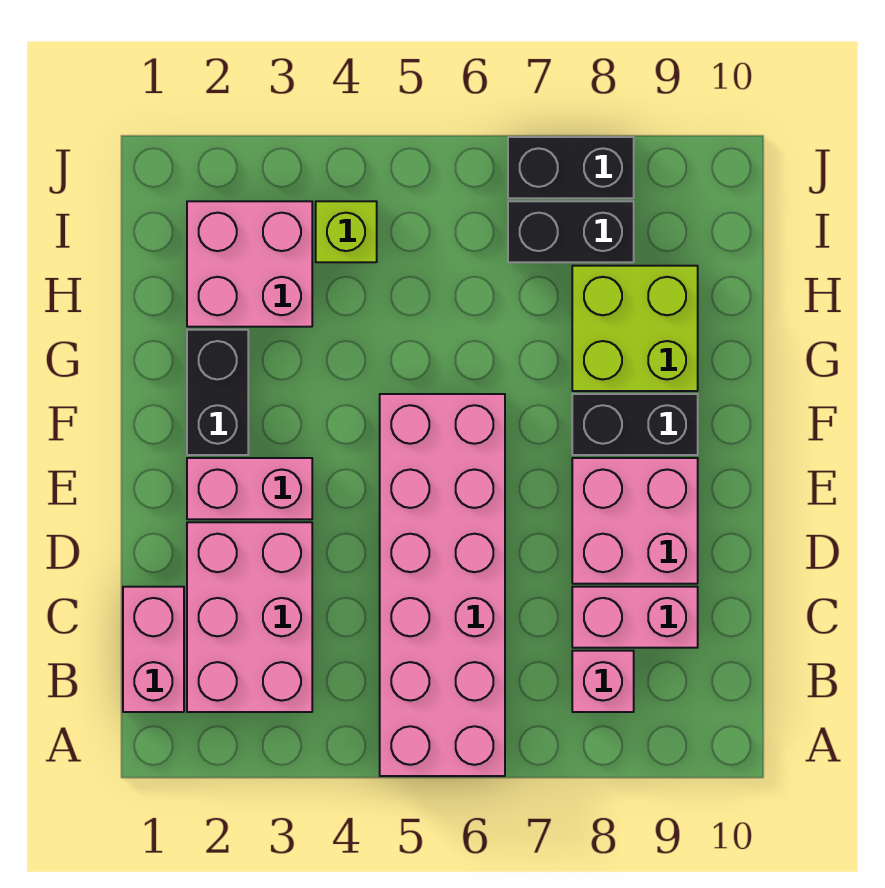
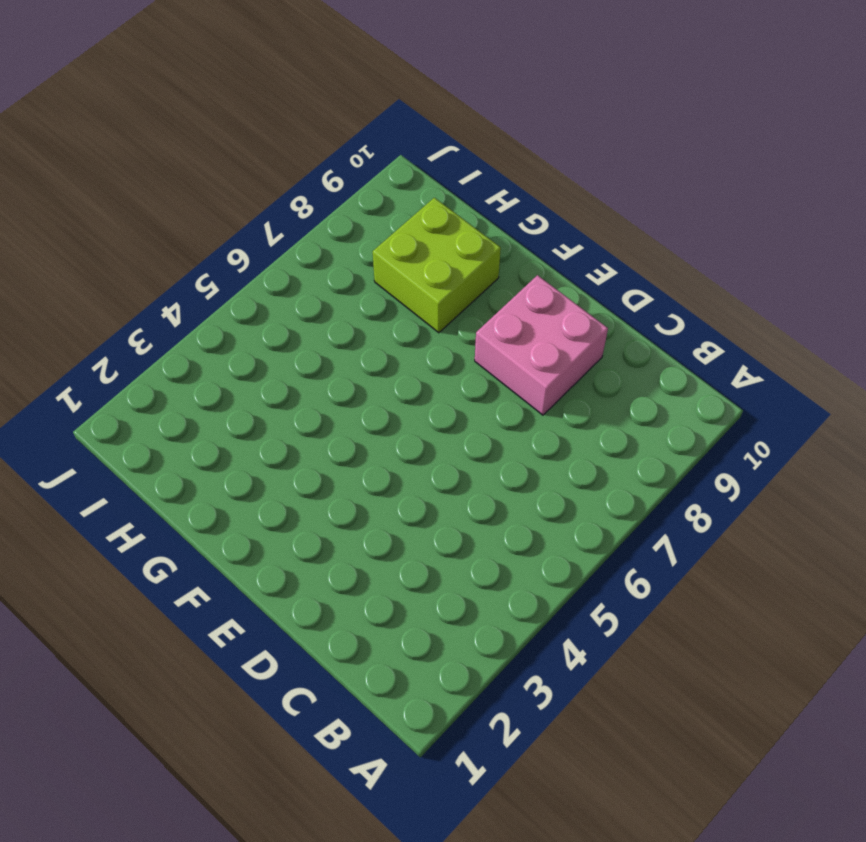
none -> pink brick A5:F6 level 1
none -> pink brick B1:C1 level 1
none -> pink brick B2:D3 level 1

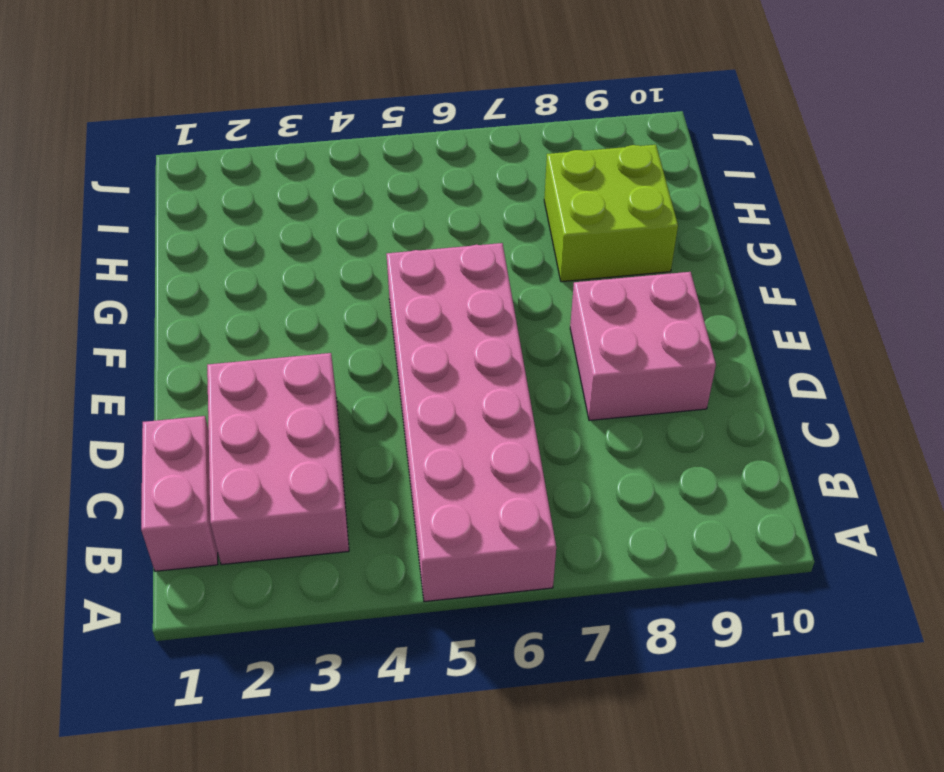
none -> pink brick B8 level 1
none -> pink brick C8:C9 level 1
none -> pink brick E2:E3 level 1

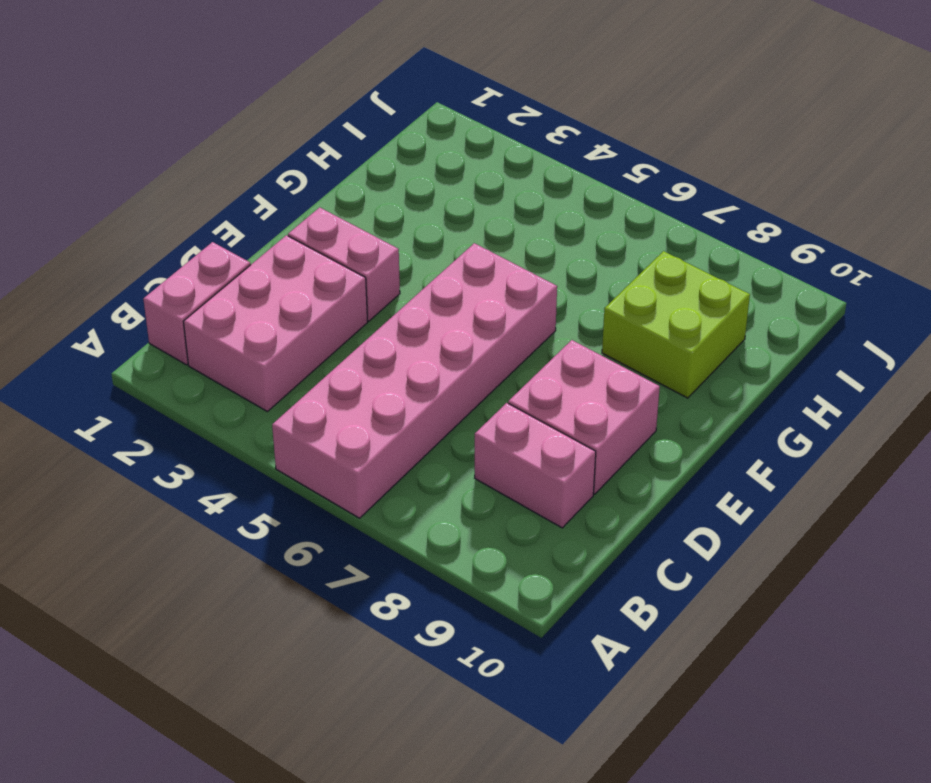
none -> pink brick B8 level 1
none -> black brick F2:G2 level 1
none -> black brick F8:F9 level 1

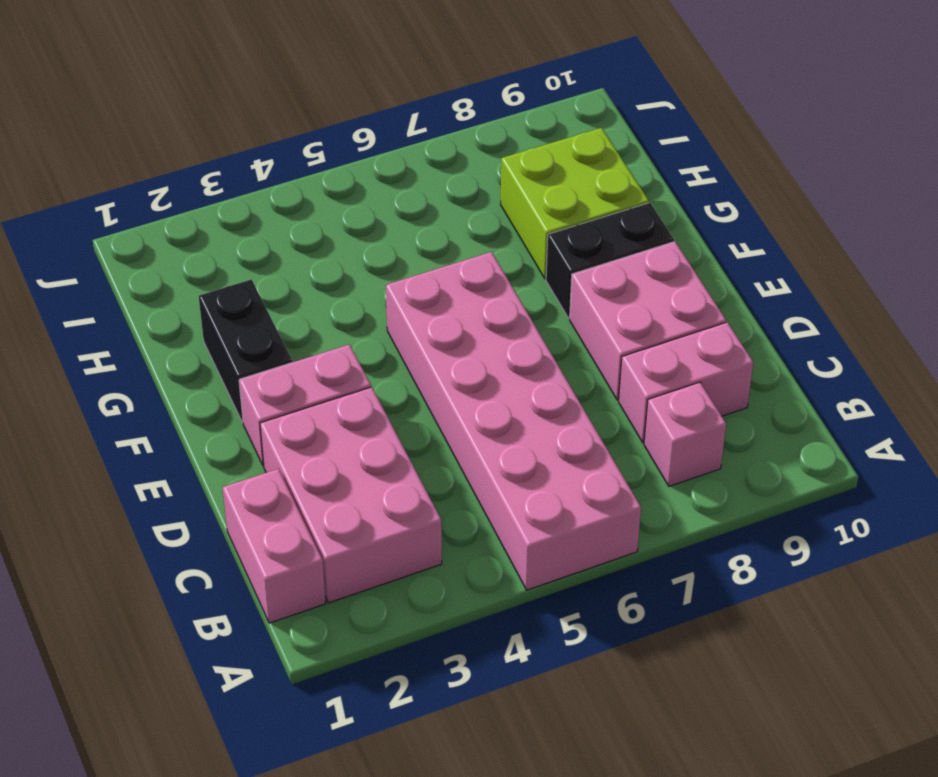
none -> pink brick H2:I3 level 1
none -> lime brick I4 level 1
none -> black brick I7:I8 level 1

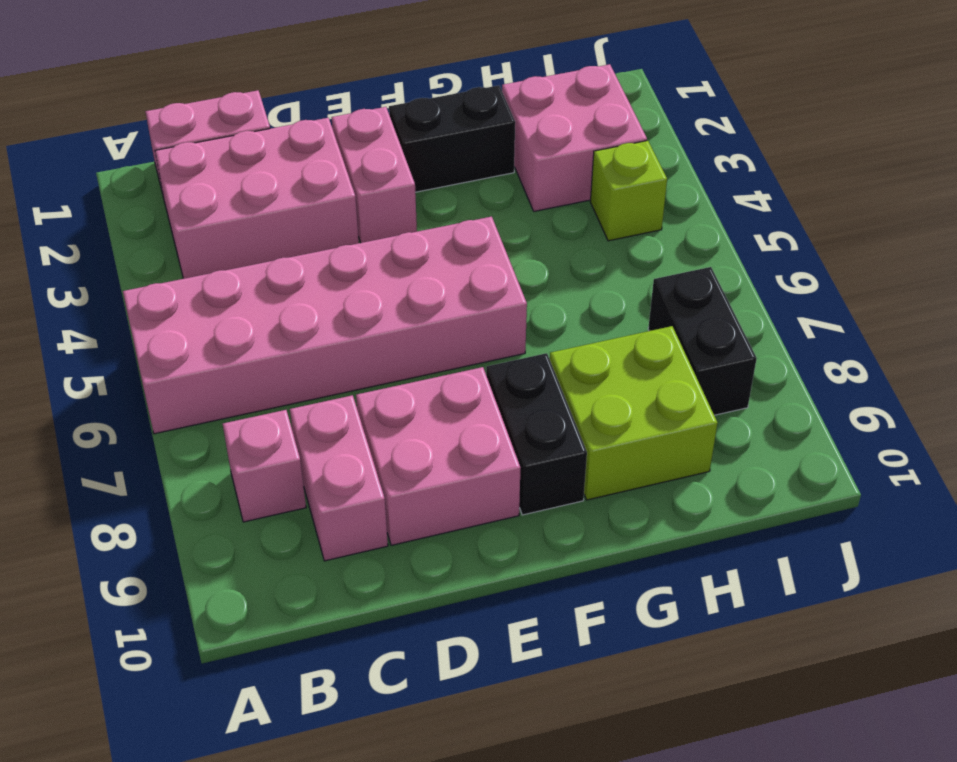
none -> black brick J7:J8 level 1

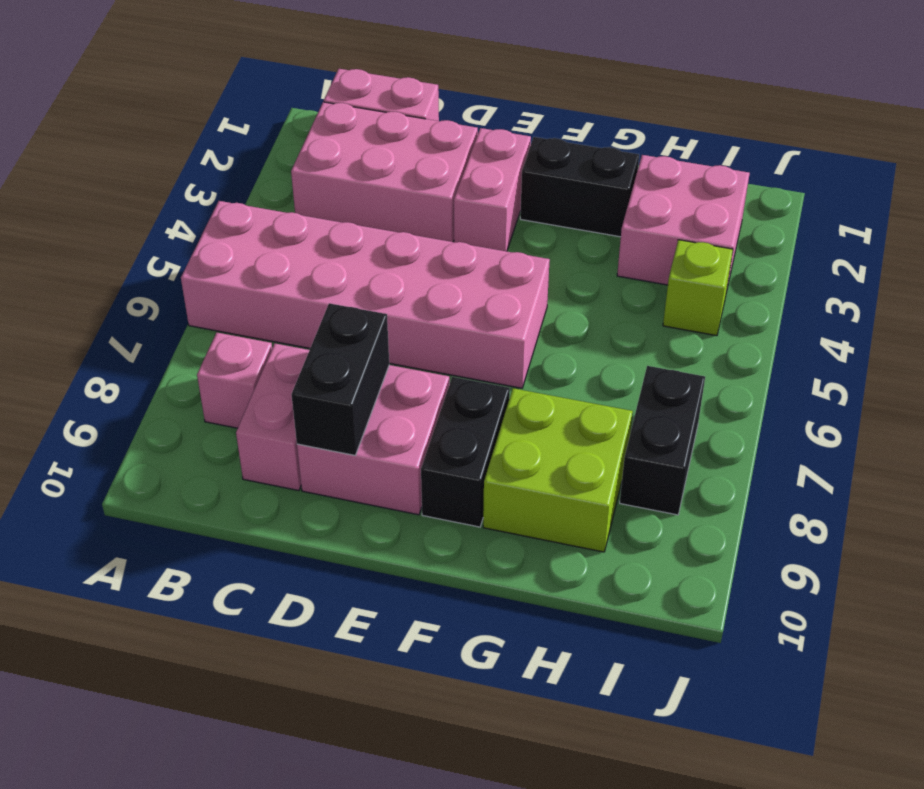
black brick D8:D9 level 2 -> black brick J7:J8 level 1

